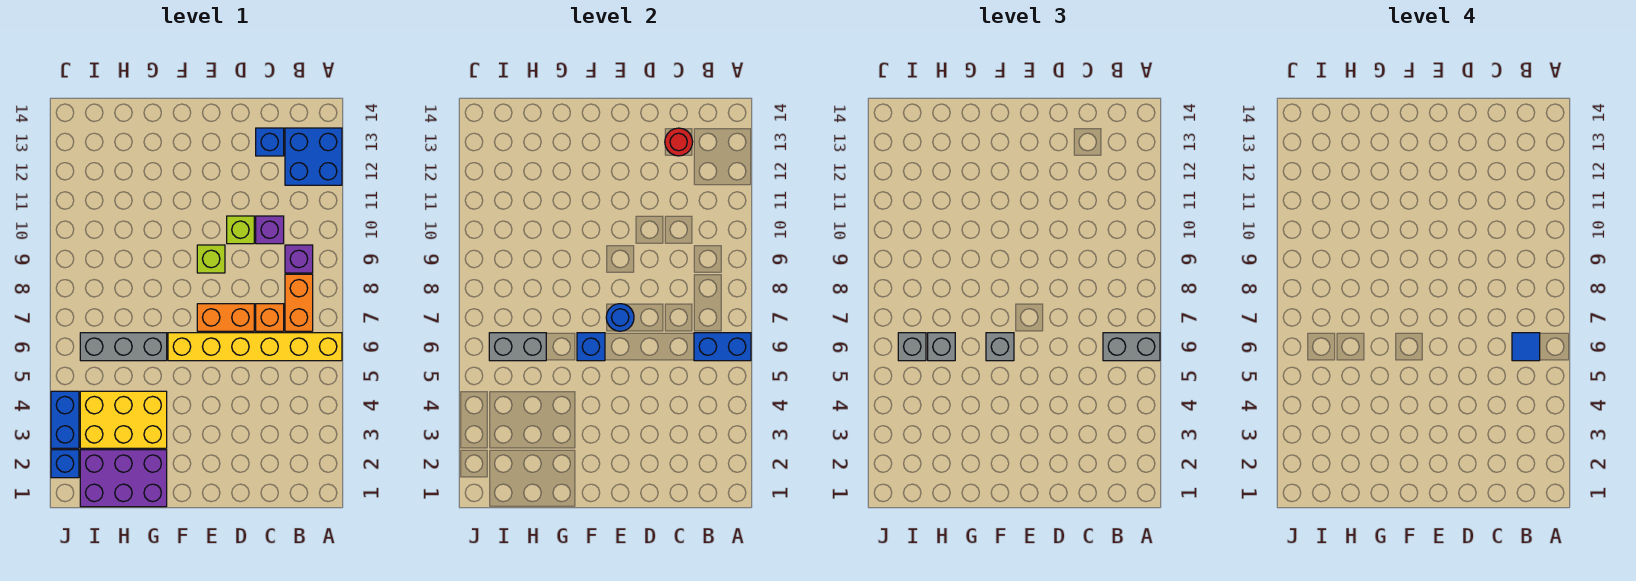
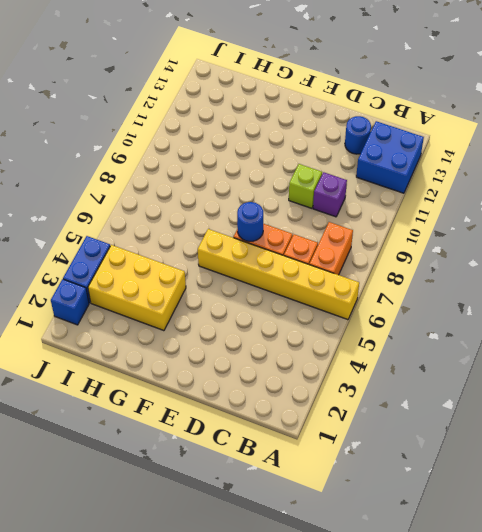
blue round brick C13 level 1 -> blue brick C13 level 1
none -> purple brick B9 level 1
none -> lime brick E9 level 1
none -> purple brick G1:I2 level 1

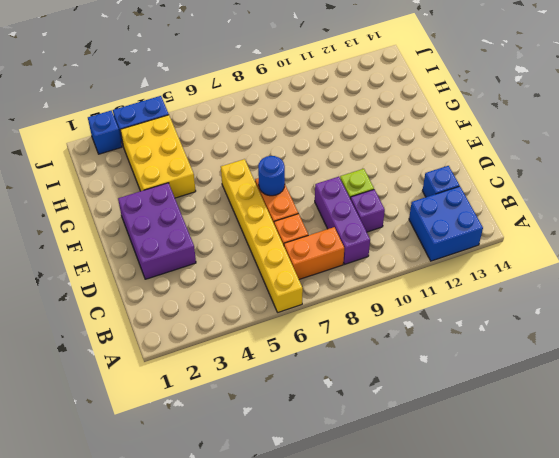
purple brick B9:D9 level 1 -> purple brick B9 level 1
purple brick D2:F3 level 1 -> purple brick G1:I2 level 1
none -> lime brick E9 level 1
none -> grey brick G6:I6 level 1
none -> blue brick A6:B6 level 2

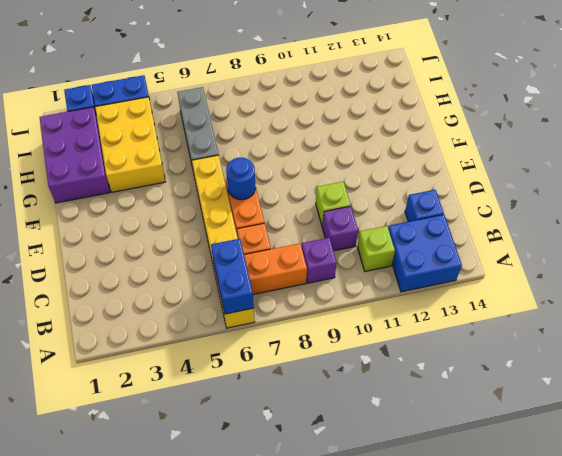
lime brick B11 level 1 -> lime brick E9 level 1
none -> red round brick C13 level 2
none -> blue brick F6 level 2
none -> grey brick H6:I6 level 2

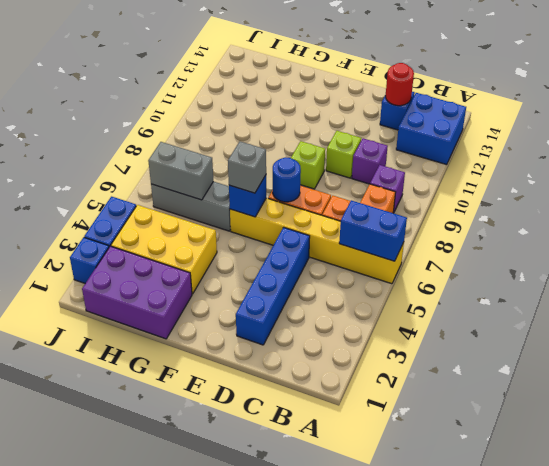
blue brick D2:D5 level 1 -> none
none -> grey brick A6:B6 level 3
none -> grey brick H6 level 3
none -> grey brick I6 level 3

